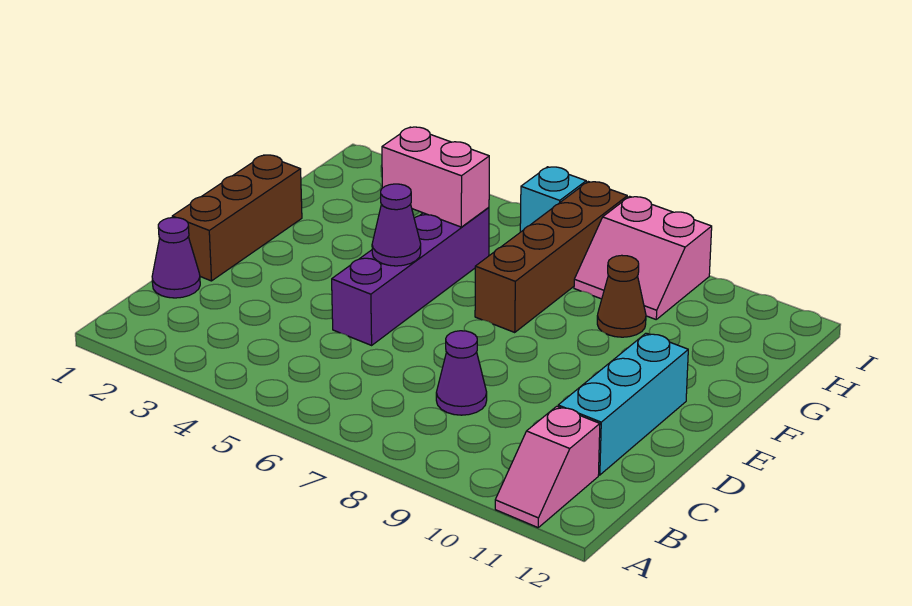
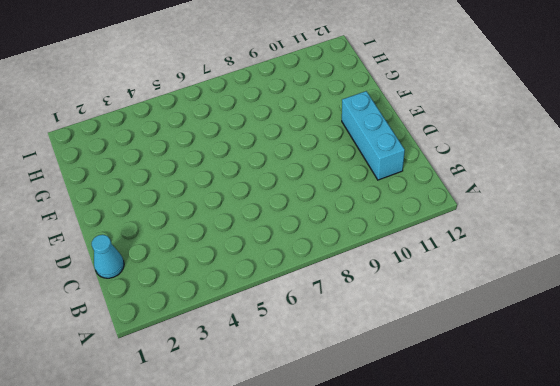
cyan cone C1 level 1 -> purple cone C1 level 1
none -> pink slope A11:B11 level 1 top B
none -> purple cone C8 level 1
none -> brown brick D1:F1 level 1

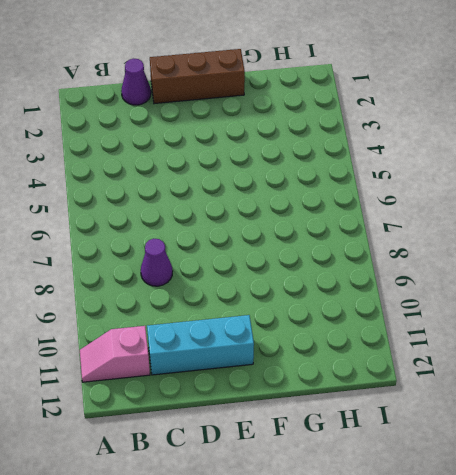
none -> purple brick D5:G5 level 1
none -> brown brick F7:I7 level 1
none -> brown cone G9 level 1

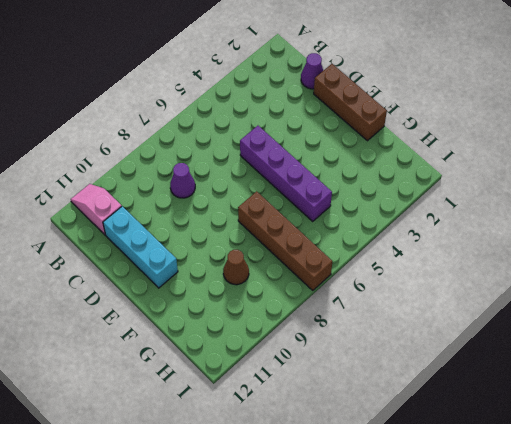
none -> pink slope H8:I9 level 1 top I
none -> cyan brick I6 level 1
none -> purple cone E5 level 2

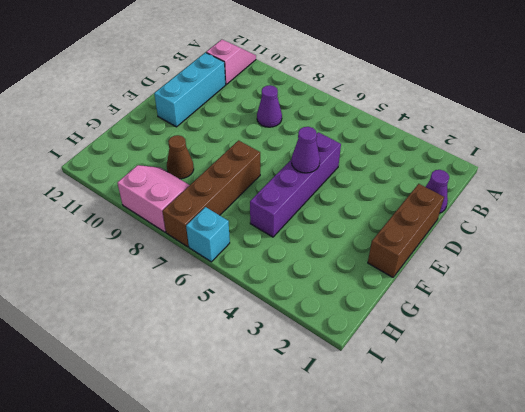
none -> pink brick G4:G5 level 2

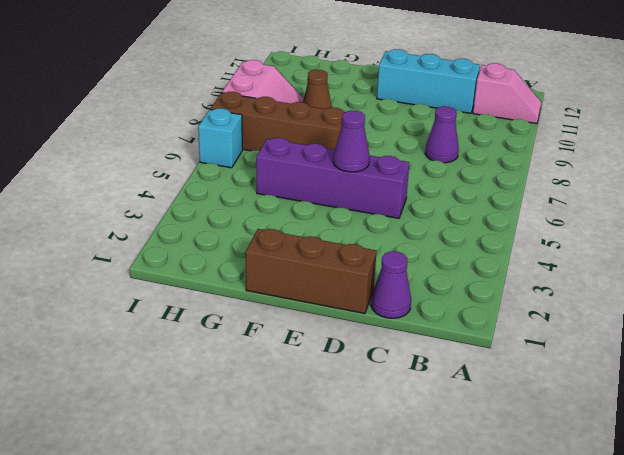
none -> pink brick G4:G5 level 2

